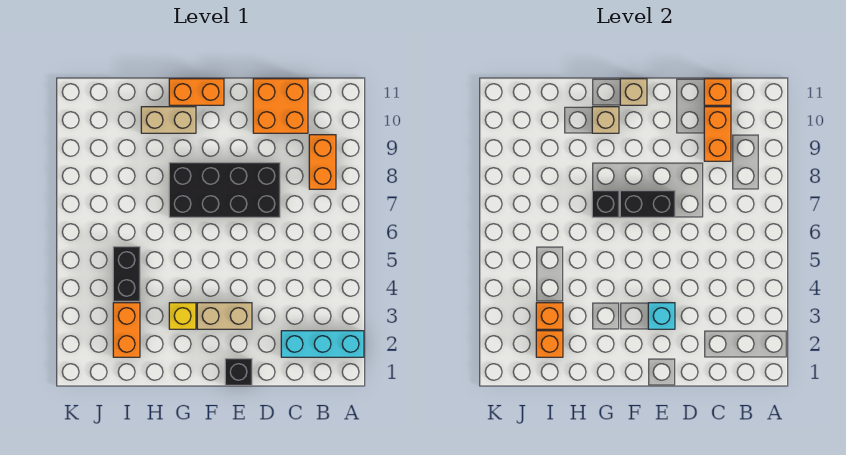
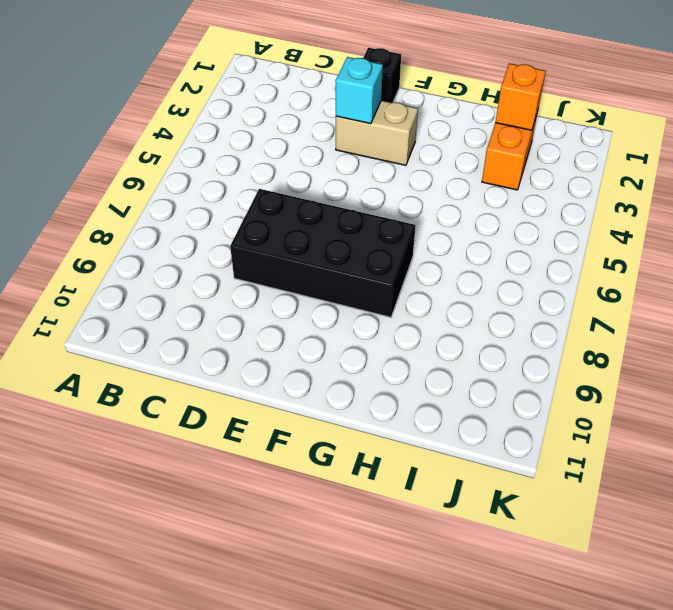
none -> cyan brick A2:C2 level 1
none -> orange brick B8:B9 level 1
none -> orange brick C10:D11 level 1

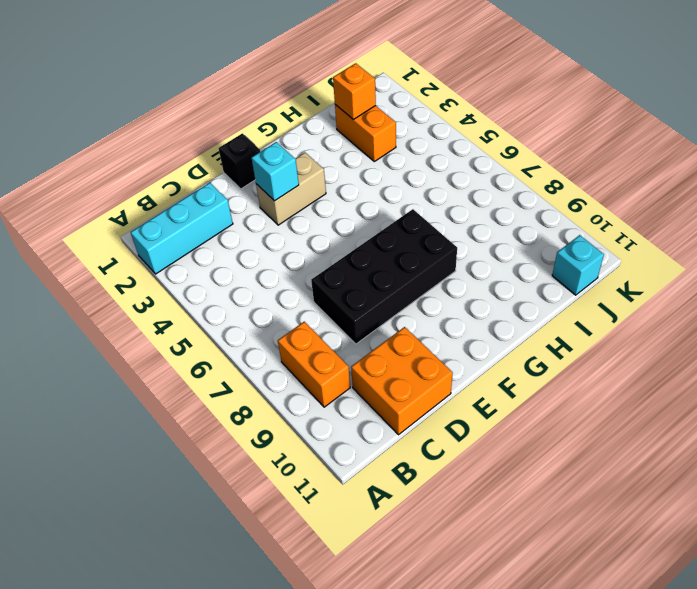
cyan brick J11 level 1 -> none
none -> orange brick F11:G11 level 1
none -> yellow brick G3 level 1
none -> tan brick G10:H10 level 1

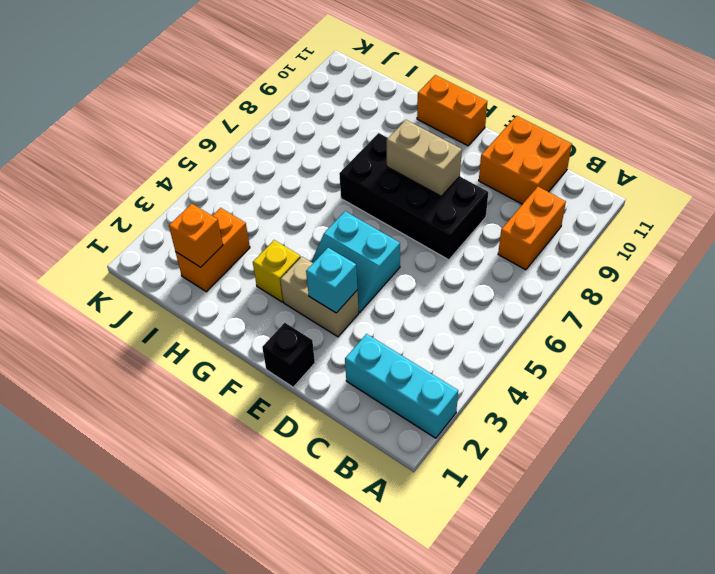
cyan slope E4:F5 level 1 top 5 -> none
tan brick E8:F8 level 2 -> tan brick G10:H10 level 1
none -> black brick I4:I5 level 1
none -> orange brick C9:C10 level 2
none -> orange brick C11 level 2

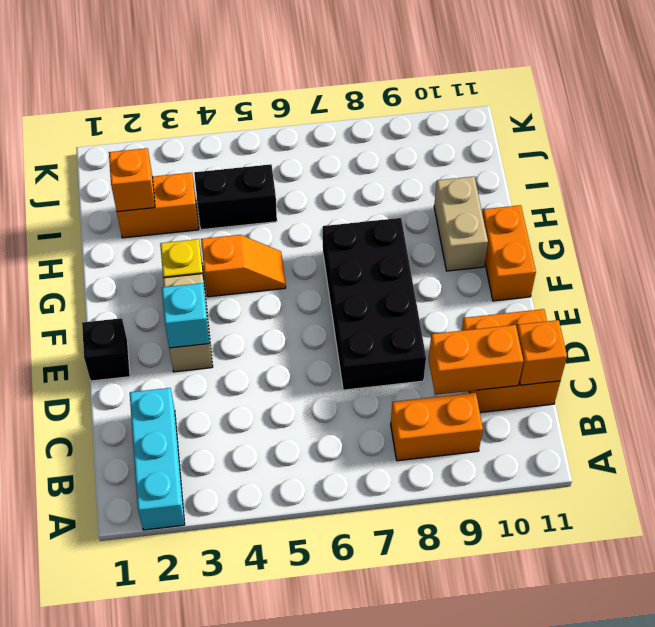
orange slope G4:G5 level 1 top 4 -> none
none -> black brick E7:F7 level 2
none -> tan brick F11 level 2
none -> black brick G7 level 2

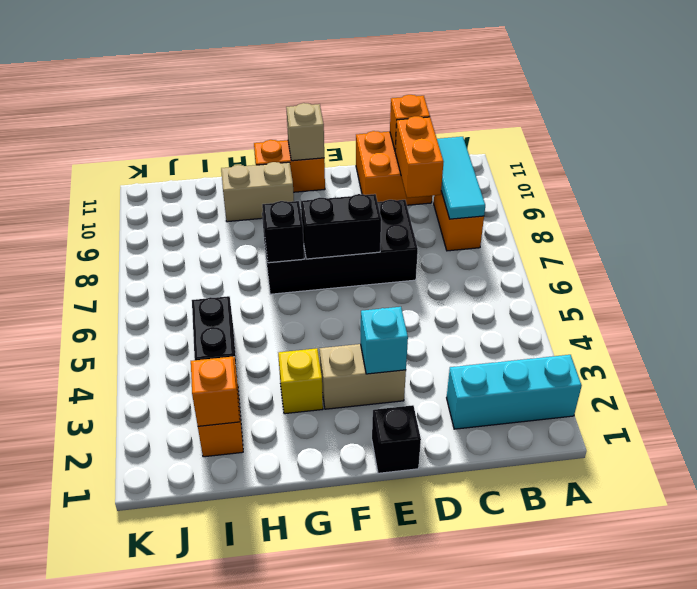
cyan tile B8:B10 level 2 -> none
none -> tan brick G10 level 2
none -> orange brick I3 level 2

